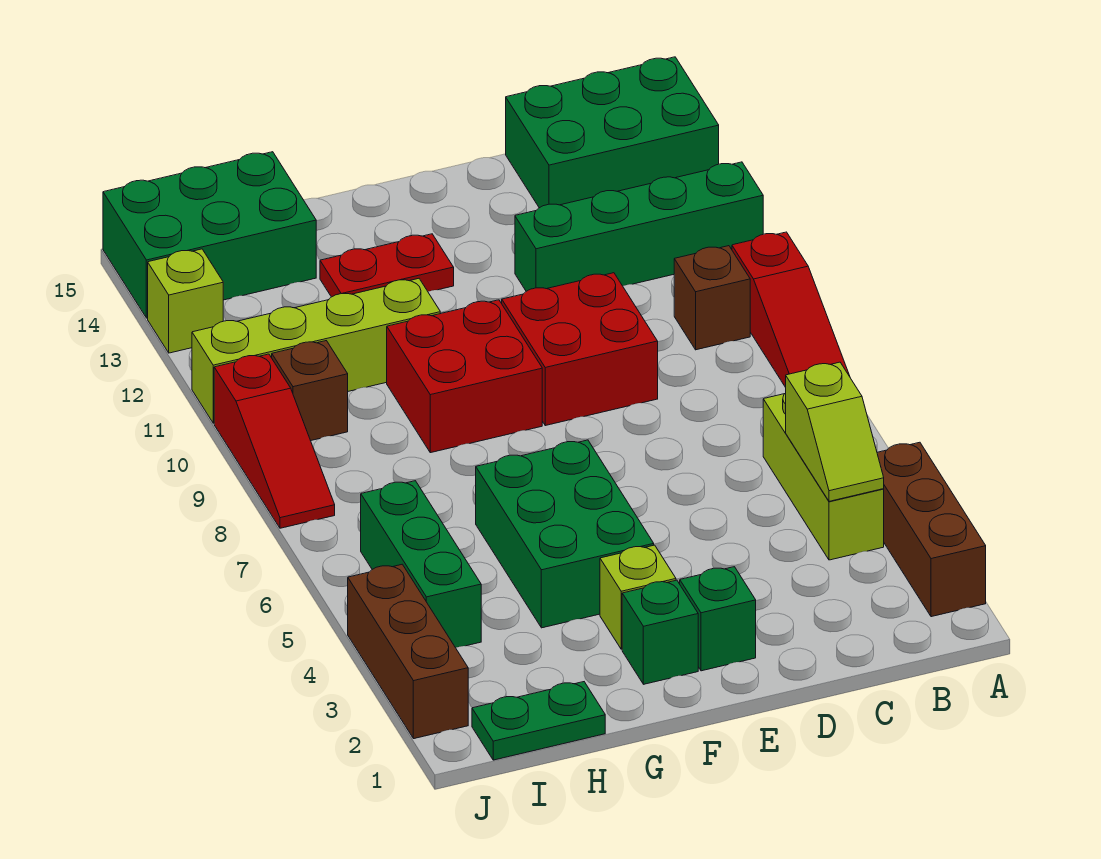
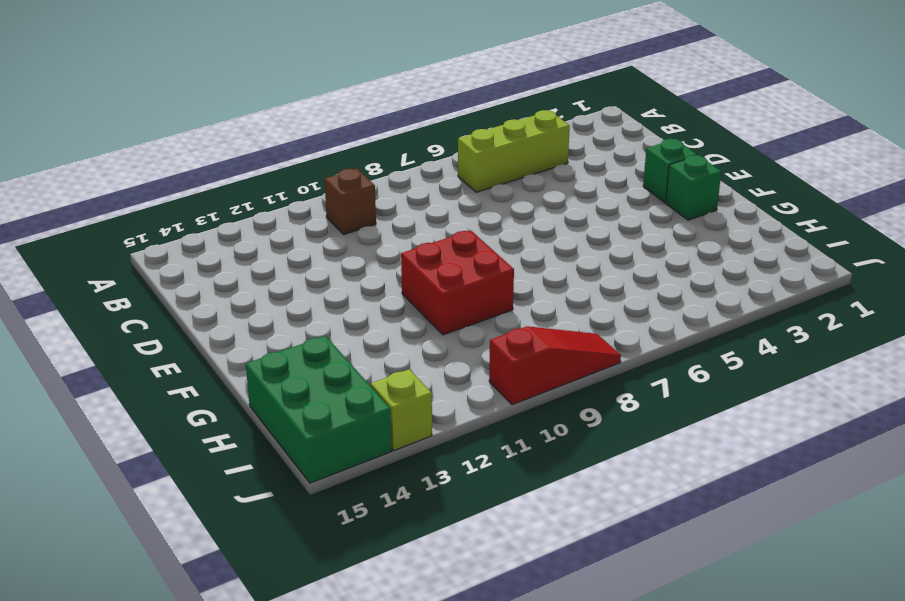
none -> brown brick A2:A4 level 1
none -> red slope A8:A10 level 1 top 10
none -> green brick A12:D12 level 1

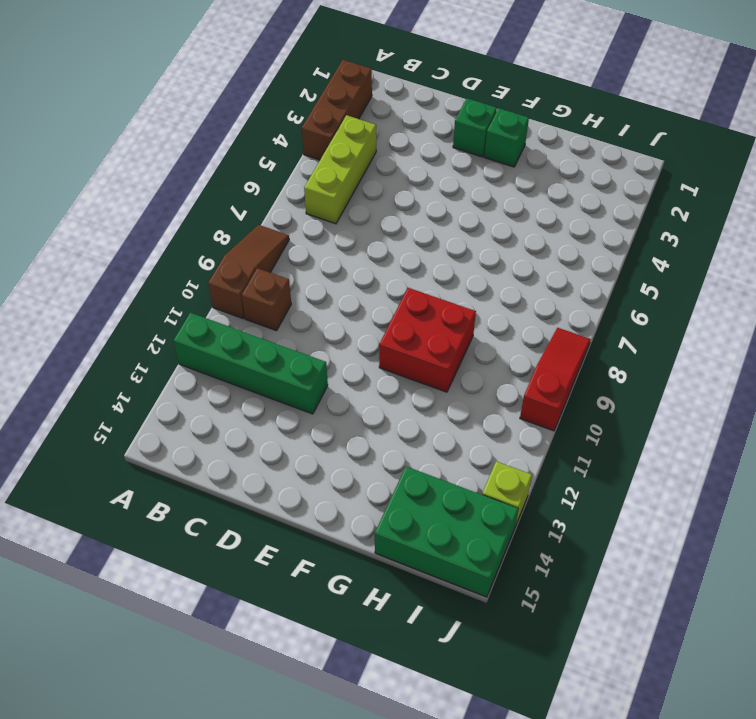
brown slope A8:A10 level 1 top 10 -> red slope A8:A10 level 1 top 10
none -> green brick A14:C15 level 1
none -> red brick D9:E10 level 1
none -> lime brick F3 level 1

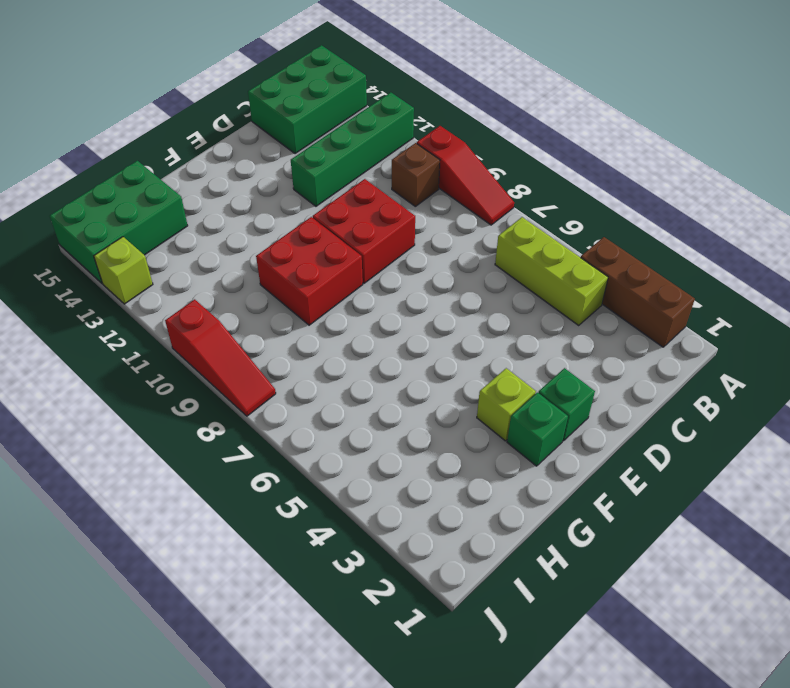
none -> green brick F4:G6 level 1
none -> red plate F13:G13 level 1
none -> lime brick G11:J11 level 1

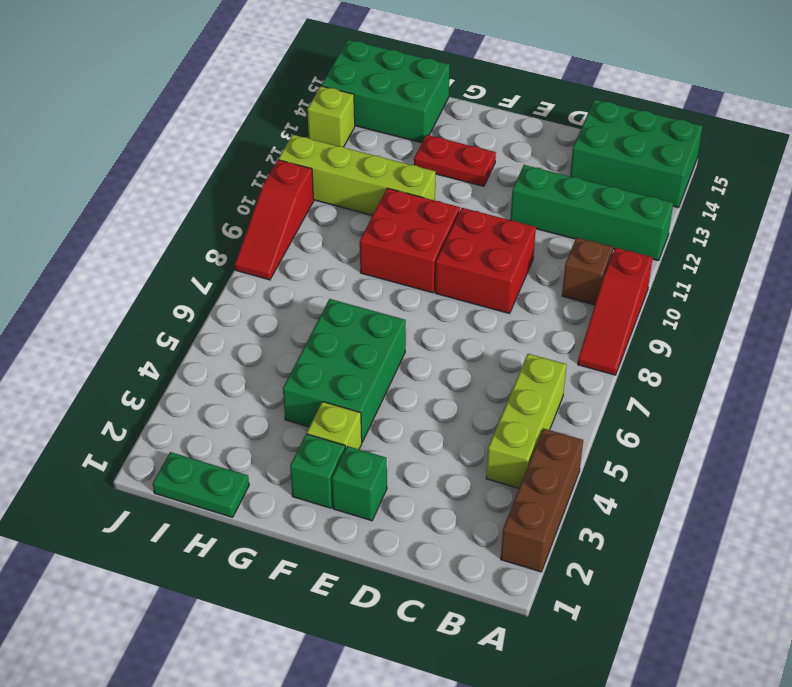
none -> green brick I4:I6 level 1
none -> brown brick I10 level 1
none -> brown brick J2:J4 level 1

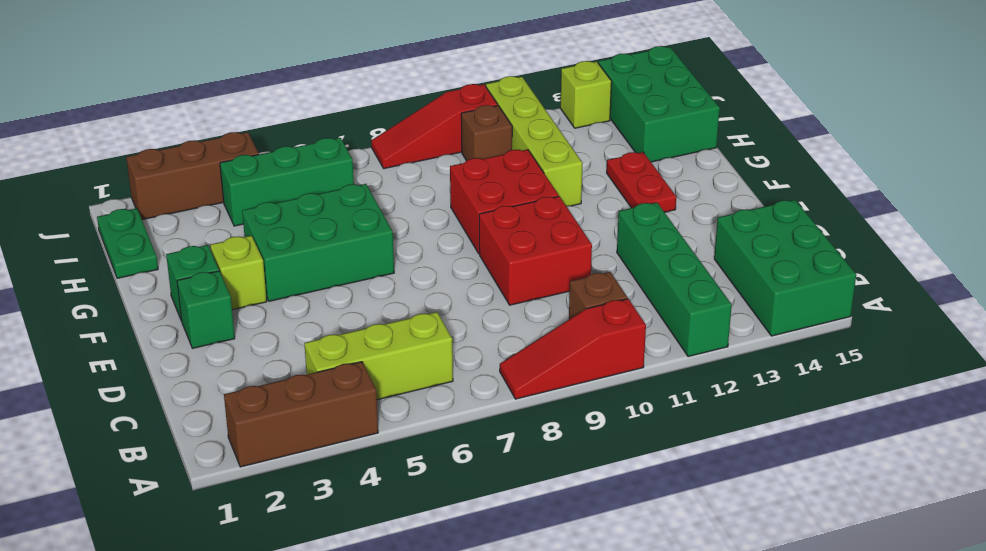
none -> lime slope B4:B5 level 2 top 5

